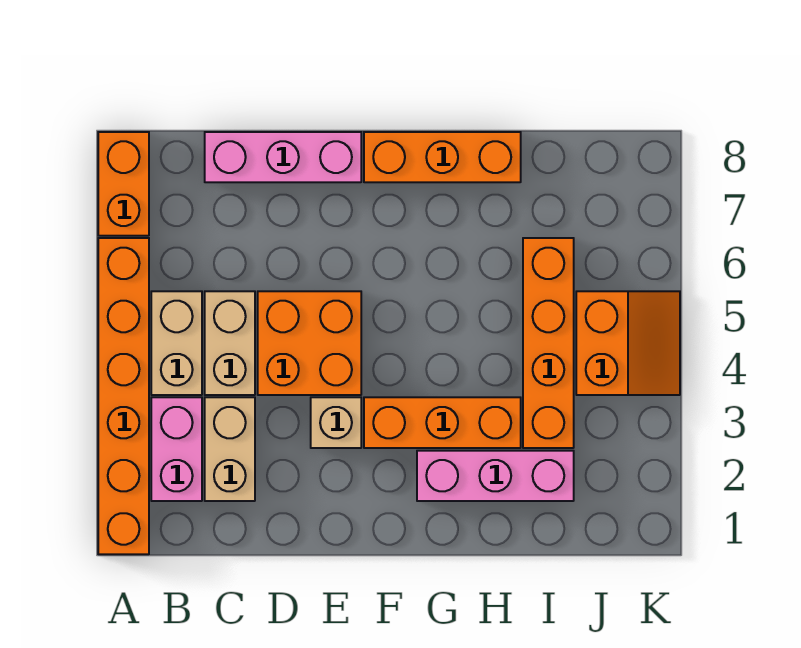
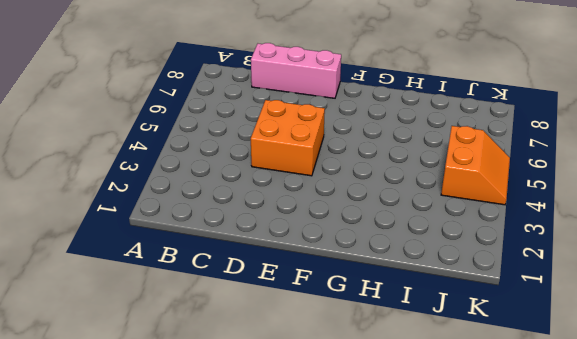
none -> orange brick A1:A6 level 1
none -> orange brick A7:A8 level 1
none -> pink brick B2:B3 level 1

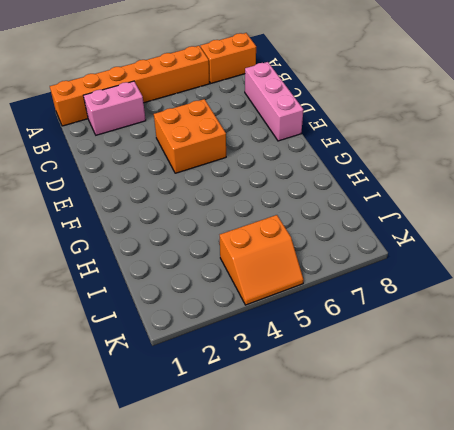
none -> tan brick B4:B5 level 1
none -> tan brick C2:C3 level 1
none -> tan brick C4:C5 level 1

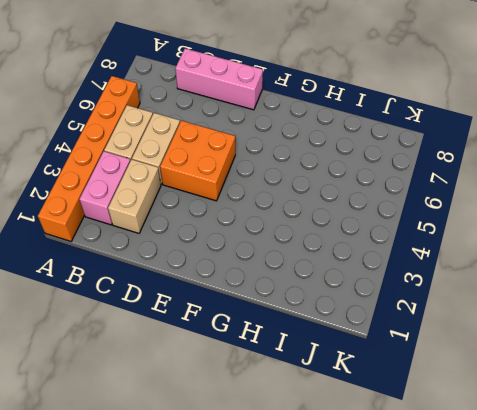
none -> orange brick A7:A8 level 1
none -> tan brick E3 level 1
none -> orange brick F3:H3 level 1

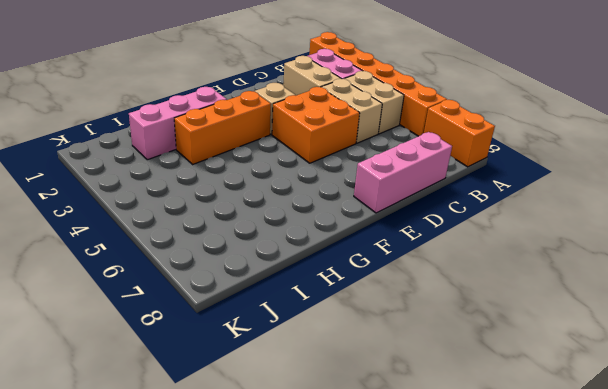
none -> orange brick F8:H8 level 1
none -> orange brick I3:I6 level 1
none -> orange slope J4:K5 level 1 top J

